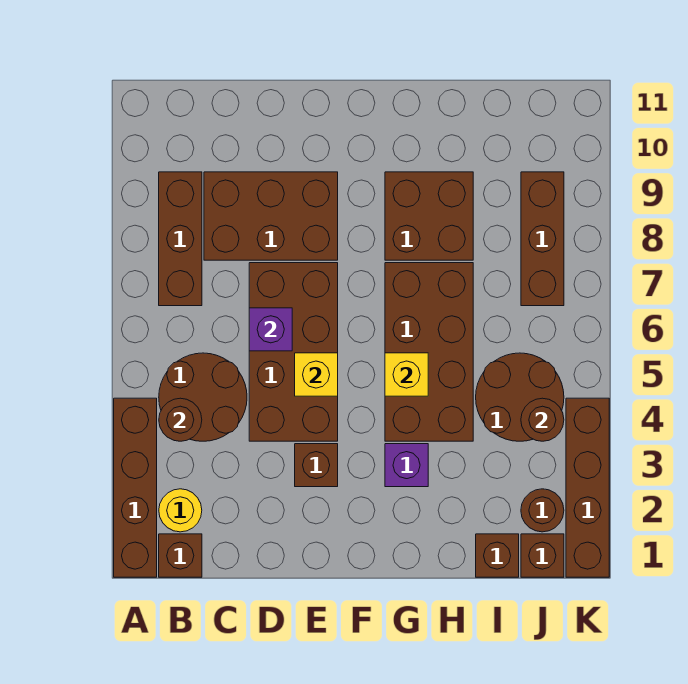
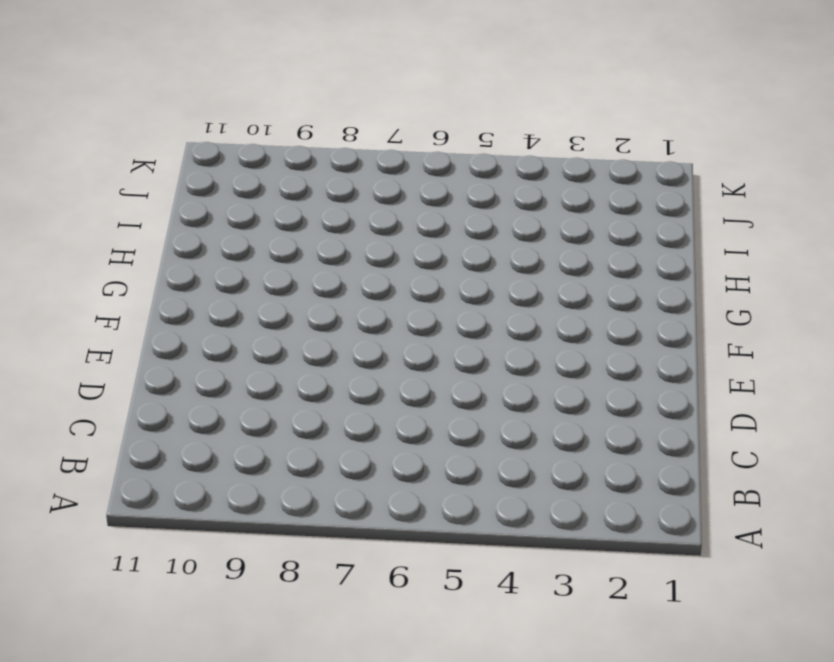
none -> brown brick A1:A4 level 1
none -> brown brick B1 level 1
none -> yellow round brick B2 level 1

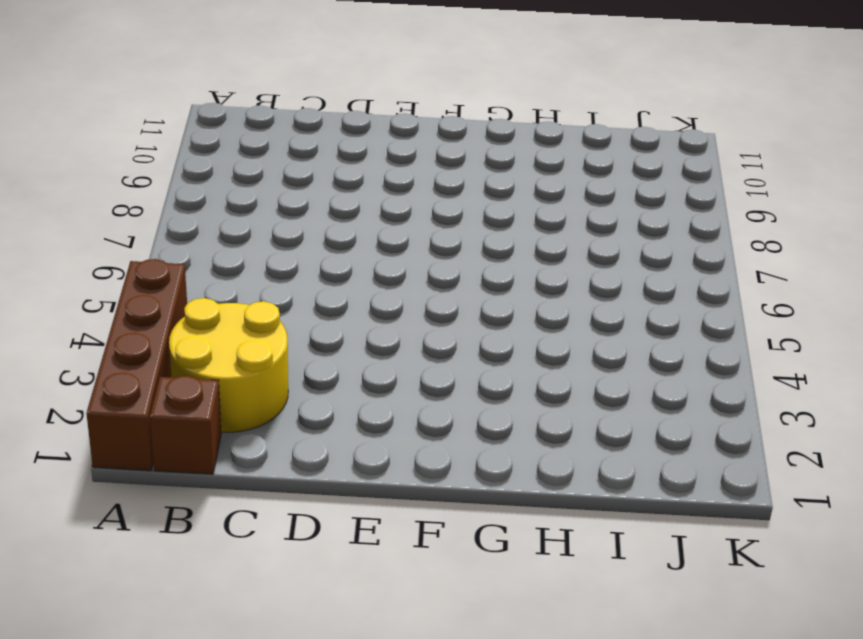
yellow round brick B2:C3 level 1 -> yellow round brick B2 level 1
none -> brown round brick B4:C5 level 1
none -> brown brick B7:B9 level 1
none -> brown brick C8:E9 level 1

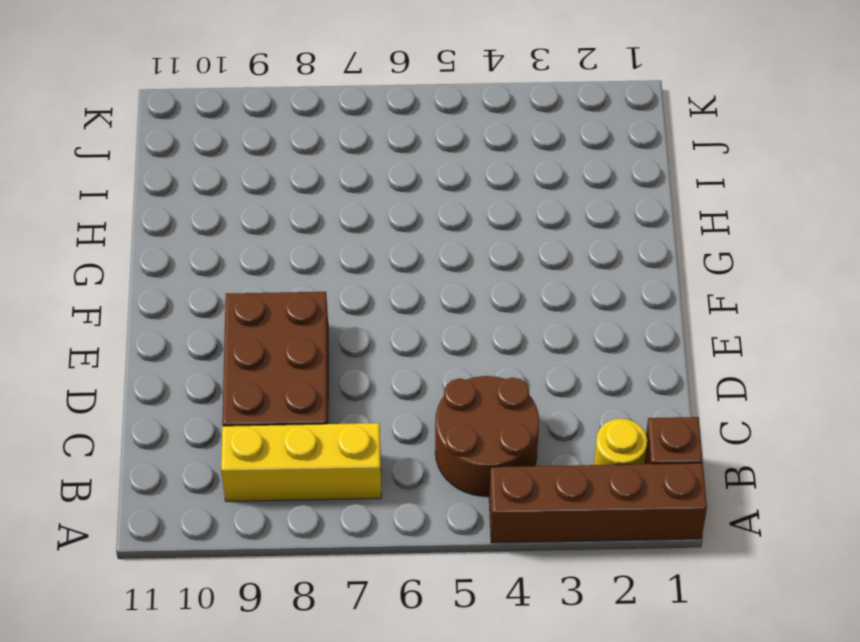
yellow brick B7:B9 level 1 -> brown brick B7:B9 level 1
none -> brown brick D4:E7 level 1
none -> brown brick E3 level 1
none -> purple brick G3 level 1

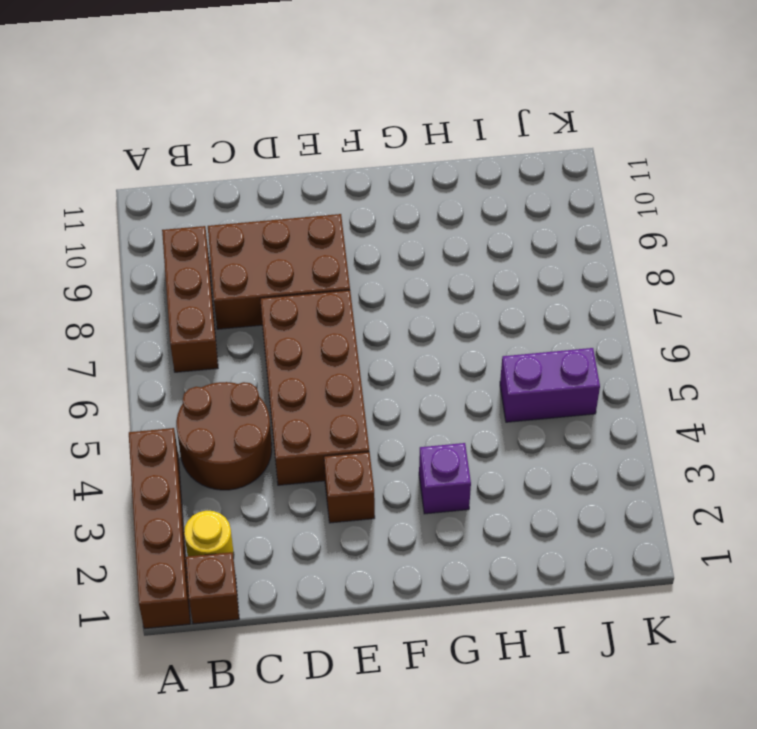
purple brick I5:J5 level 1 -> brown round brick I4:J5 level 1
none -> brown brick G4:H7 level 1
none -> brown brick G8:H9 level 1
none -> brown brick I1 level 1

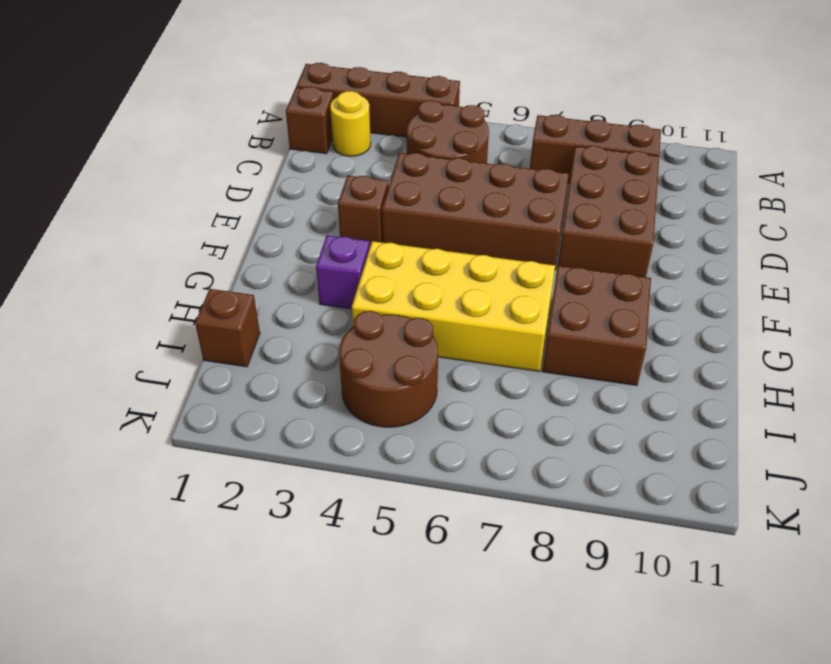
yellow brick G4:H7 level 1 -> brown brick G4:H7 level 1
none -> brown brick J1 level 1
none -> brown round brick J2 level 1
none -> brown brick J7:J9 level 1

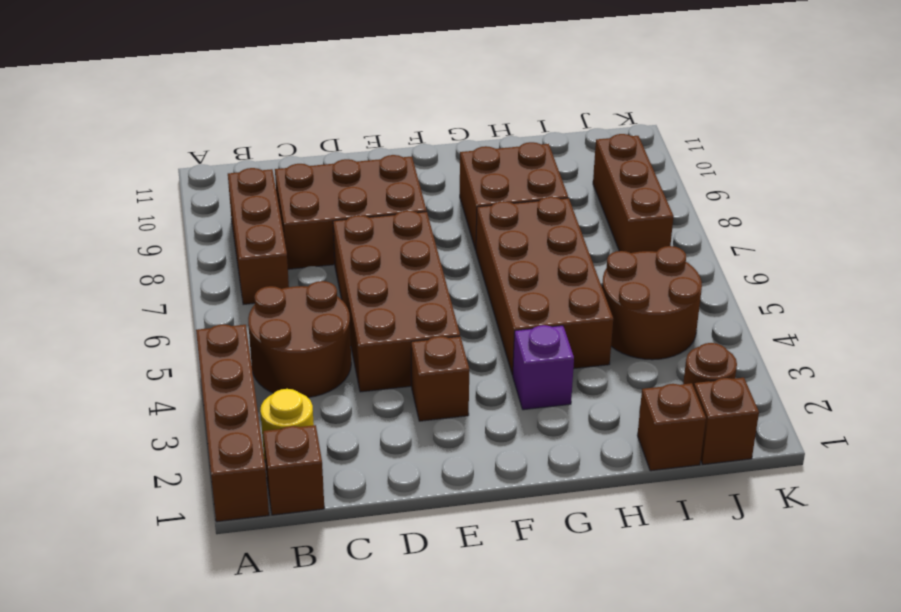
none -> brown brick K1:K4 level 1
none -> brown round brick B4 level 2
none -> purple brick D6 level 2

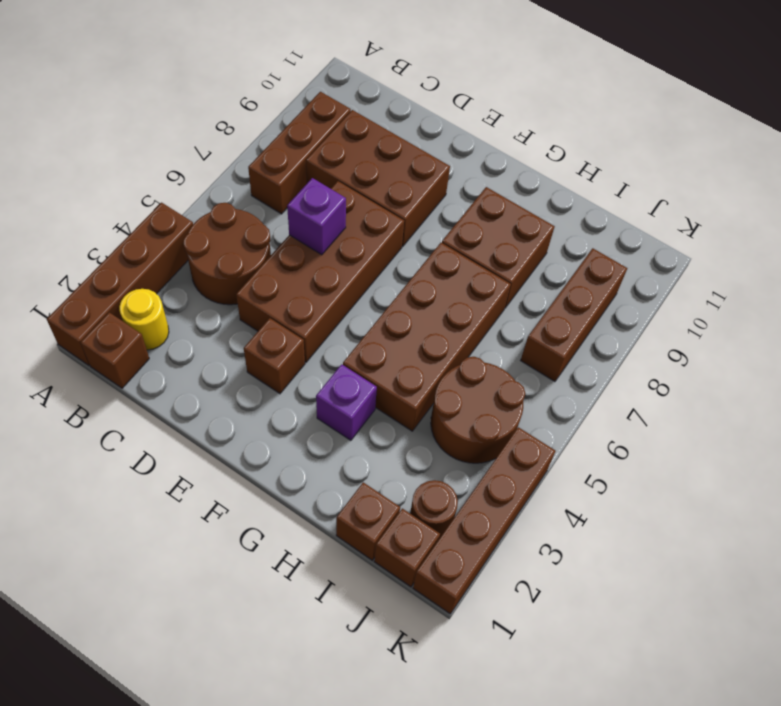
none -> brown round brick B4 level 2
none -> yellow brick E5 level 2
none -> yellow brick G5 level 2

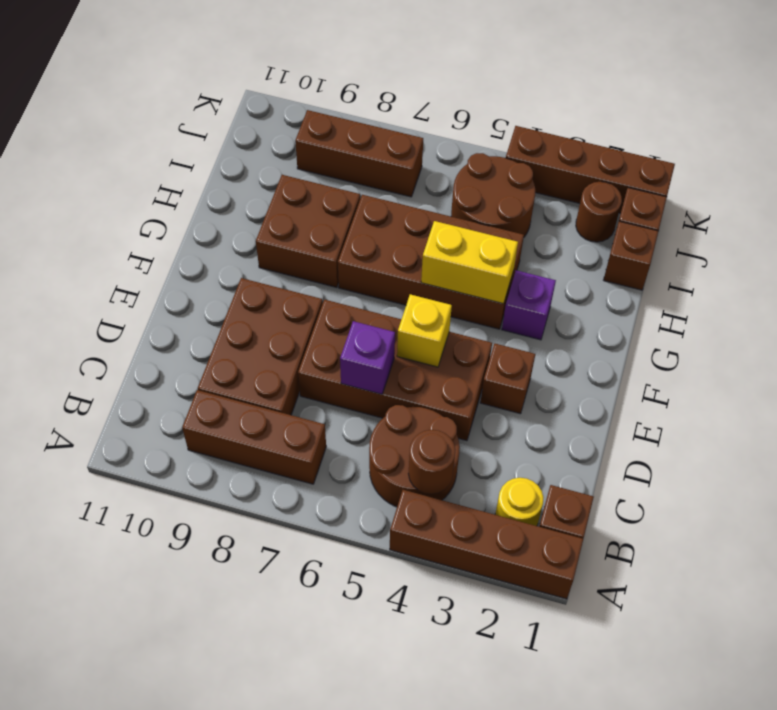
yellow brick G4:G5 level 2 -> yellow brick G5 level 2
none -> brown round brick J4 level 2

